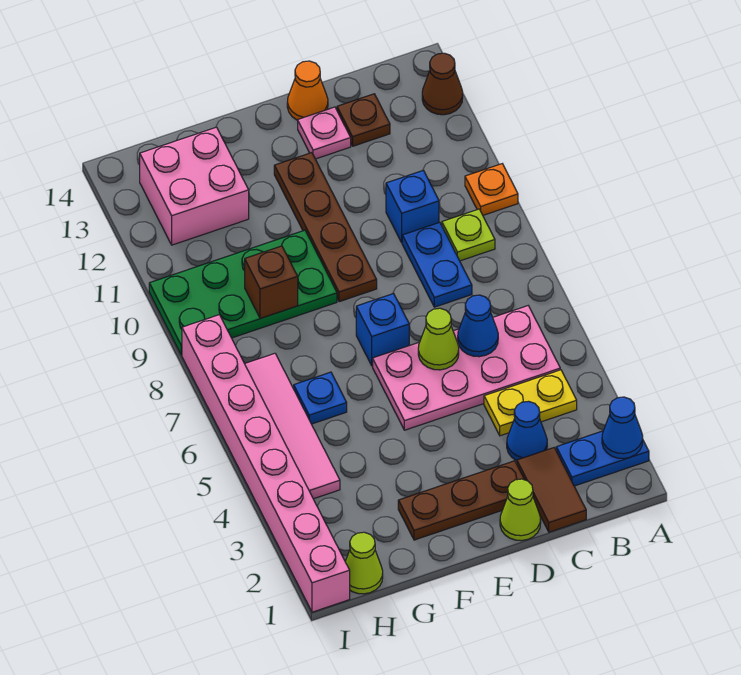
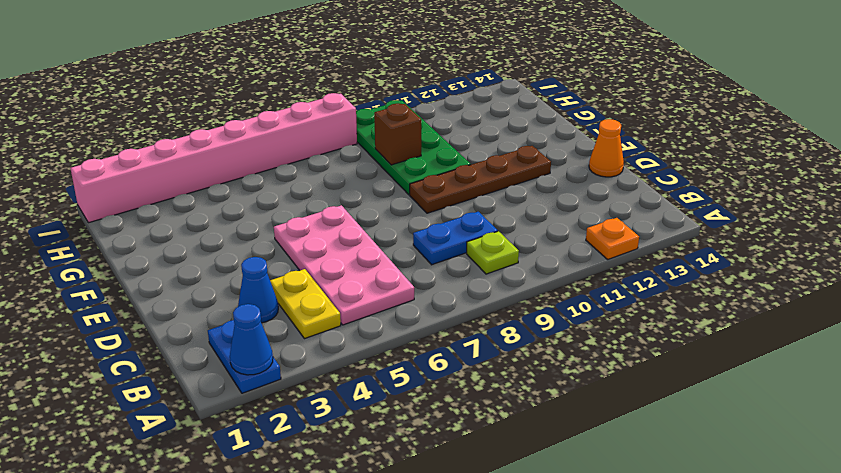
orange plate A12 level 1 -> orange plate A10 level 1
none -> brown cone A13 level 1
none -> brown tile C1:C2 level 1
none -> blue brick C10 level 1

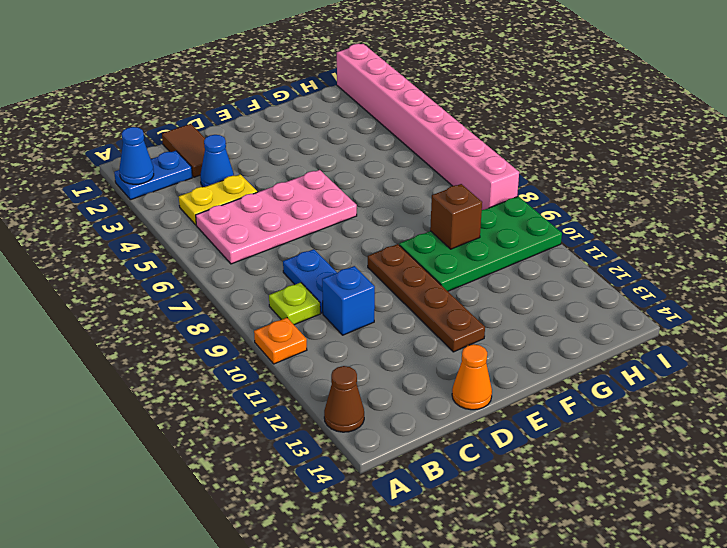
none -> brown plate C13 level 1
none -> lime cone D1 level 1
none -> brown plate D2:F2 level 1

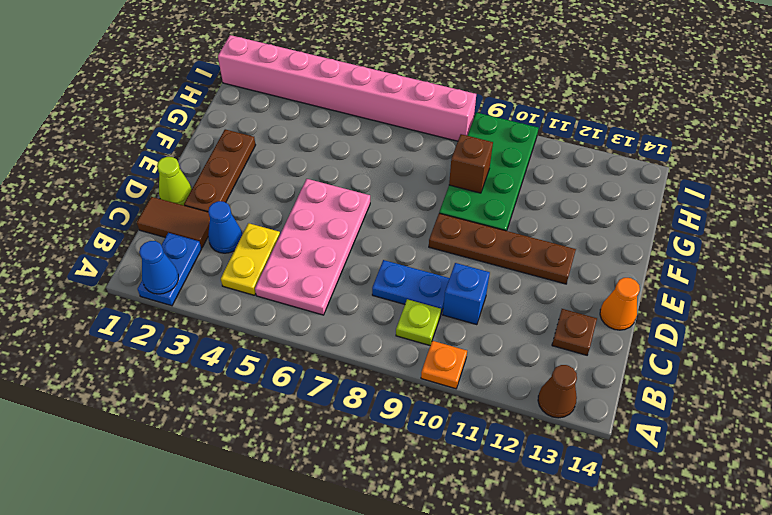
none -> pink plate D13 level 1
none -> blue brick E7 level 1
none -> blue plate G6 level 1

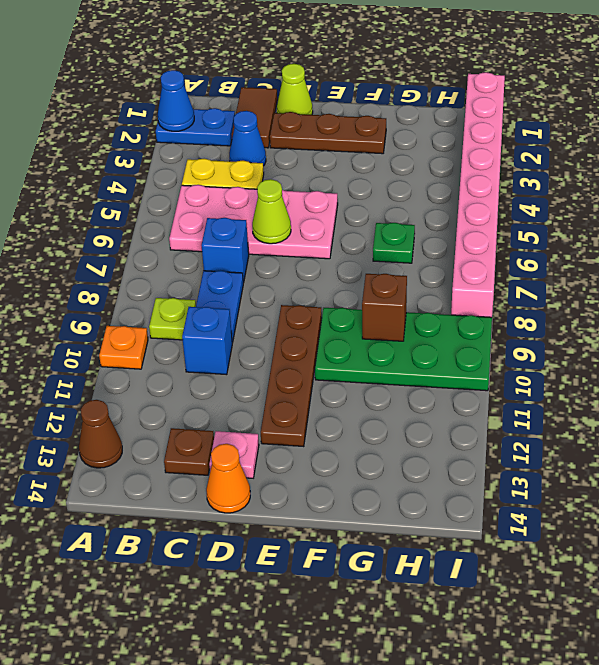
blue brick C7 level 1 -> blue brick E7 level 1
green plate G6 level 1 -> blue plate G6 level 1
none -> pink brick G12:H13 level 1
none -> lime cone H1 level 1
none -> pink tile H4:H7 level 1

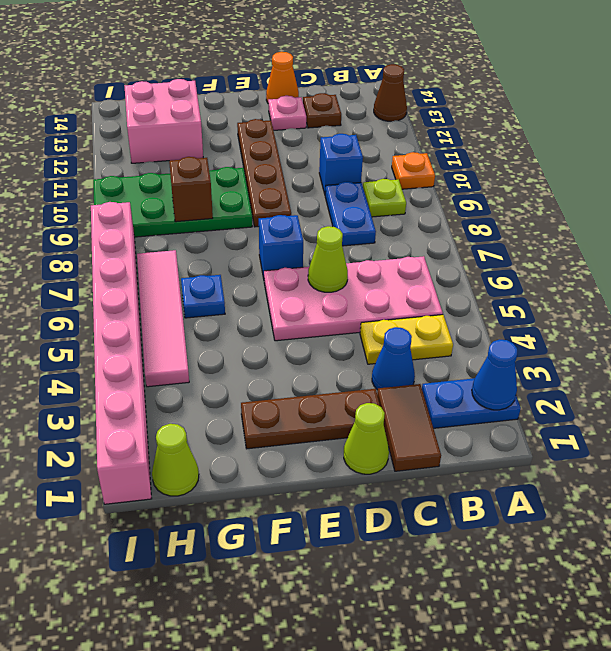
none -> blue cone C6 level 2

